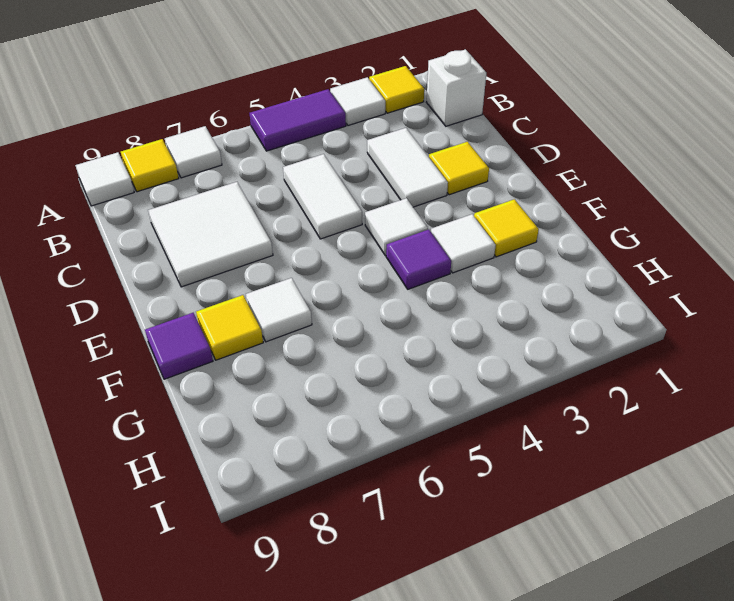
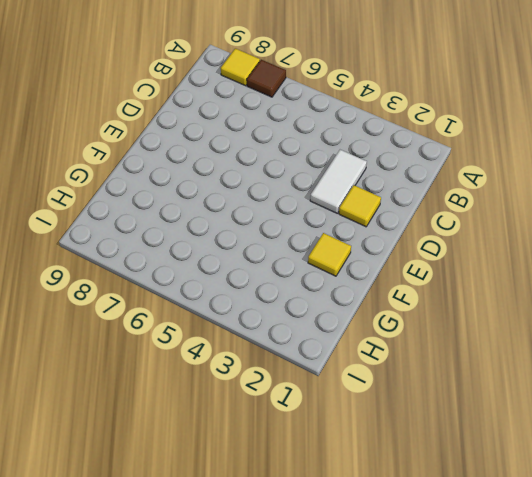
brown tile A7 level 1 -> white tile A7 level 1
none -> yellow tile A2 level 1
none -> white tile A3 level 1
none -> purple tile A4:A5 level 1

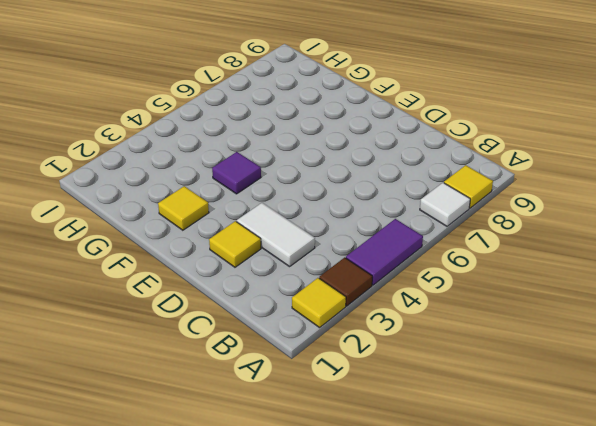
brown tile A3 level 1 -> white tile A3 level 1
none -> white tile A9 level 1
none -> white brick B1 level 1
none -> white tile C5:D5 level 1

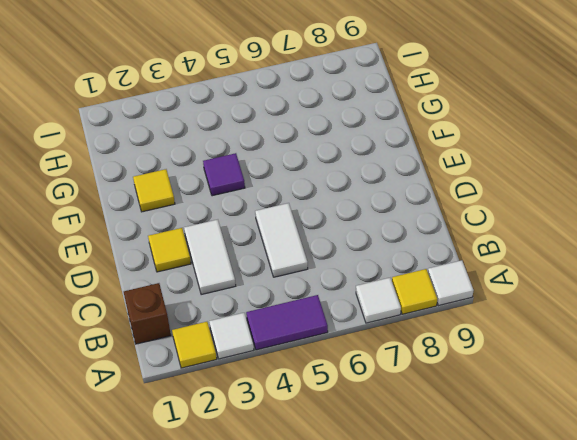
brown brick B1 level 1 -> white brick B1 level 1
none -> white tile C7:D8 level 1
none -> white tile E4 level 1
none -> white tile F3 level 1

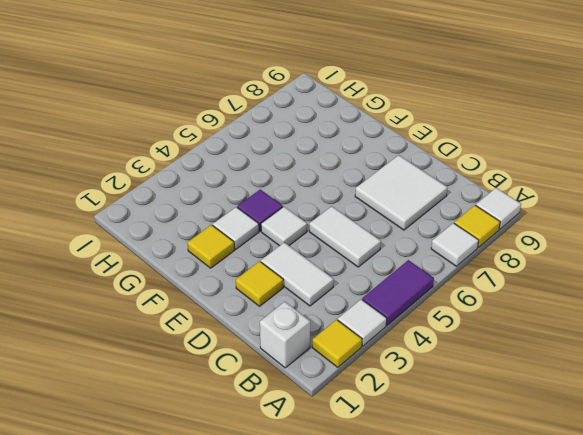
none -> white tile F7 level 1
none -> yellow tile F8 level 1
none -> purple tile F9 level 1

